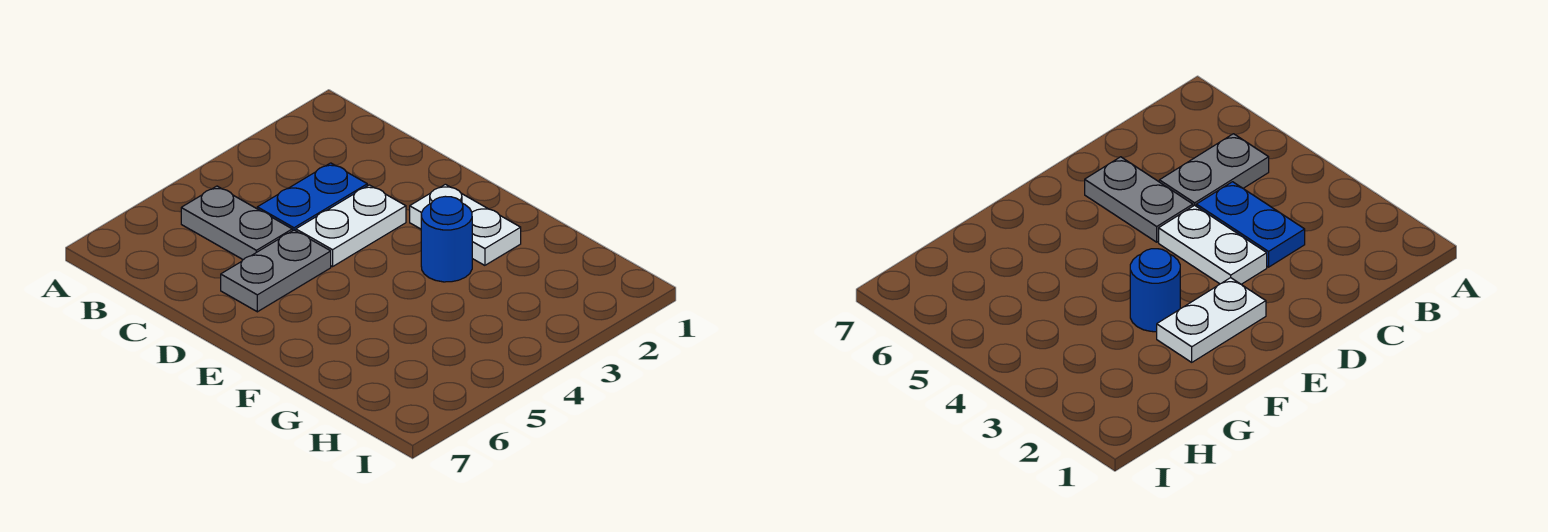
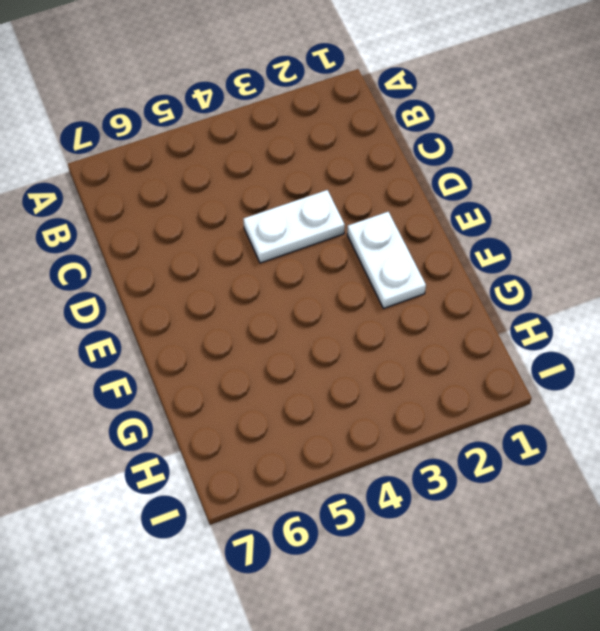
none -> grey plate B5:C5 level 1
none -> blue plate C3:C4 level 1

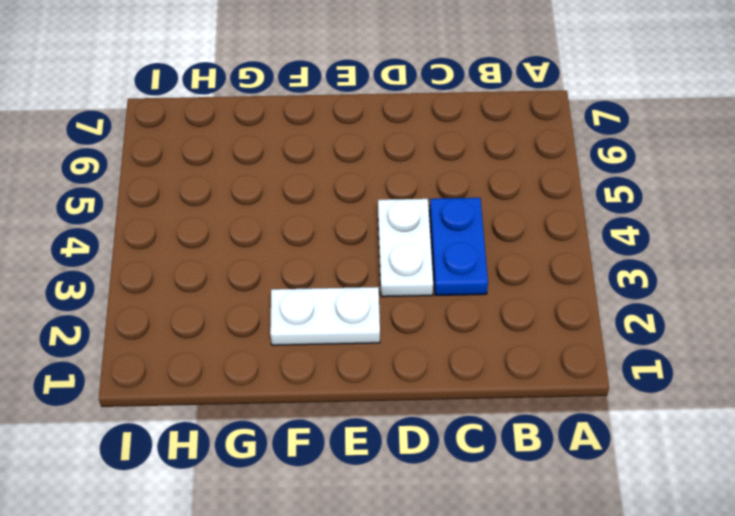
none -> grey plate B5:C5 level 1
none -> grey plate D5:D6 level 1

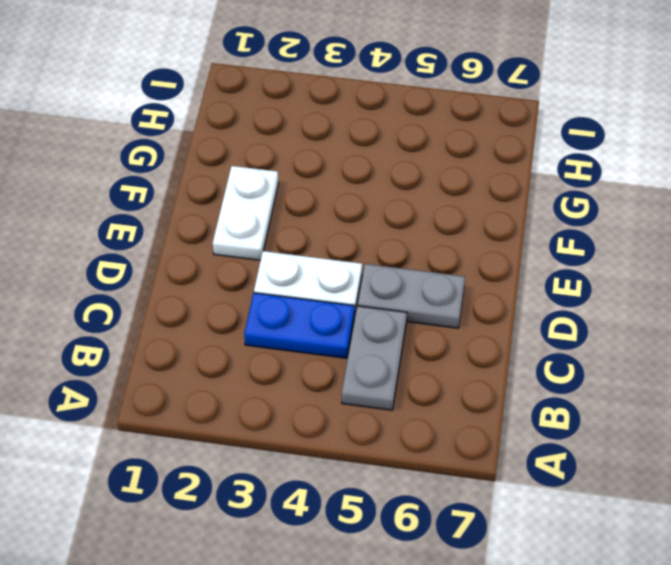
none -> blue round brick F3 level 1

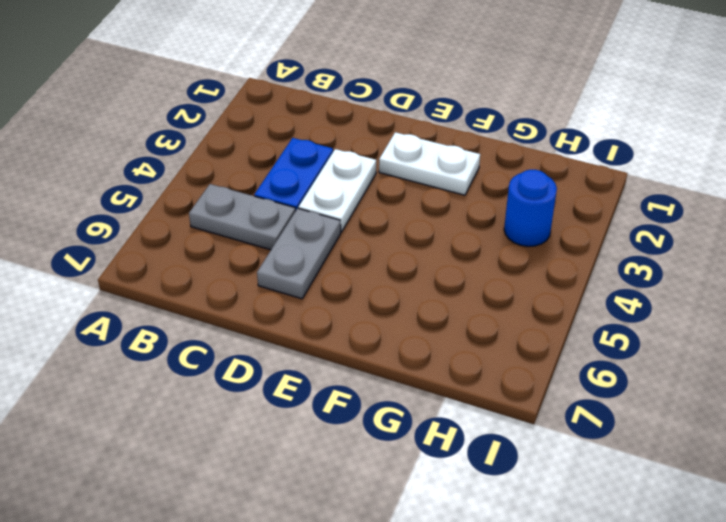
blue round brick H3 level 1 -> blue round brick F3 level 1

